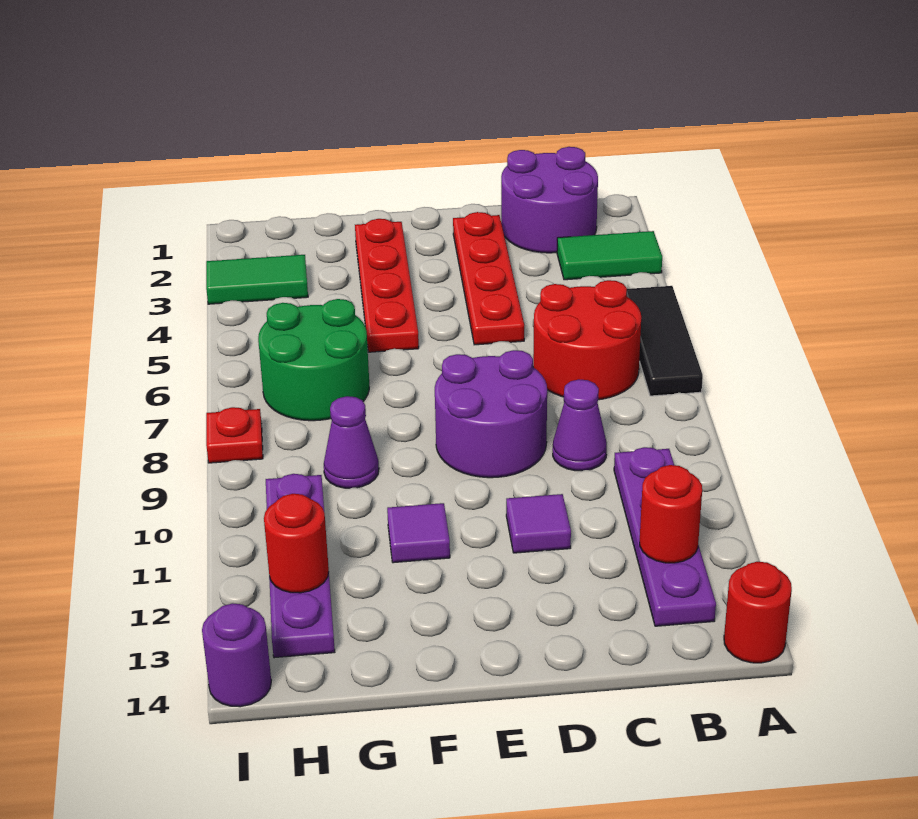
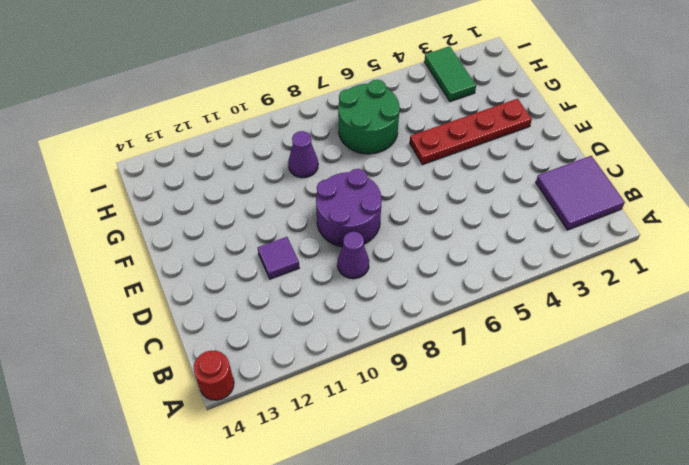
purple tile B1:C2 level 1 -> purple round brick B1:C2 level 1
none -> green tile A3:B3 level 1
none -> black tile A5:A7 level 1
none -> red round brick B6:C7 level 1

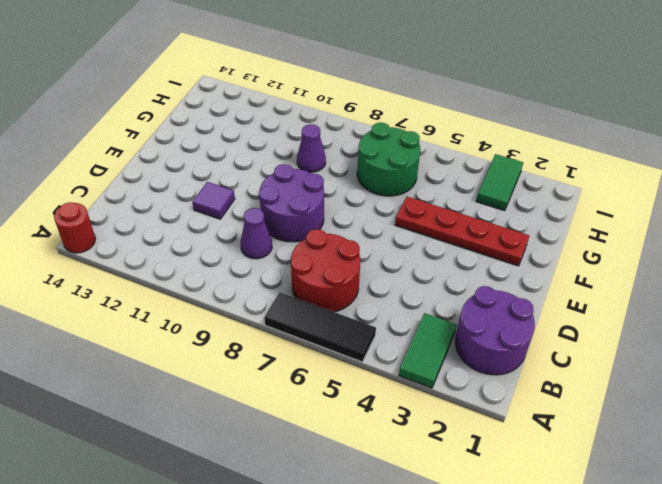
none -> purple plate B10:B13 level 1
none -> red plate D2:D5 level 1
none -> purple tile F11 level 1

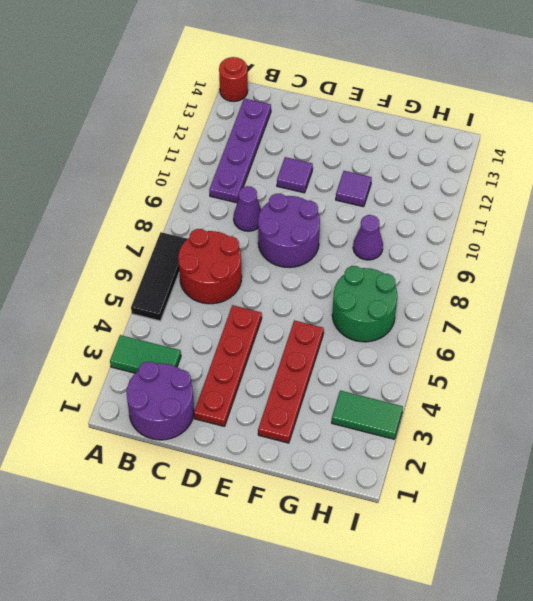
none -> purple plate H10:H13 level 1
none -> red plate I8 level 1
none -> purple round brick I14 level 1

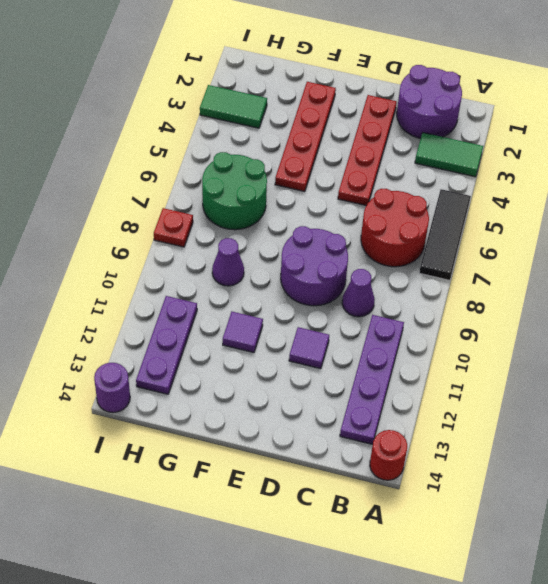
purple plate H11:H13 level 1 -> purple plate H10:H13 level 1
none -> red round brick B12 level 2
none -> red round brick H12 level 2

